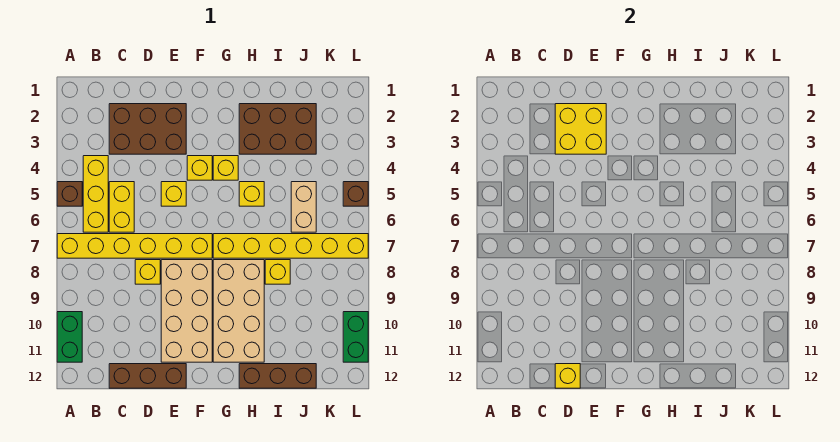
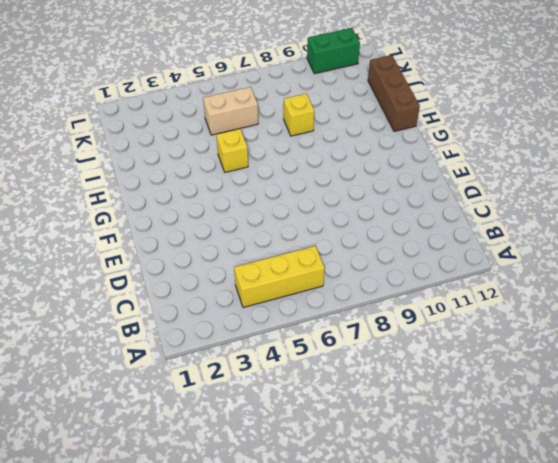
none -> brown brick A5 level 1
none -> yellow brick A7:F7 level 1
none -> green brick A10:A11 level 1

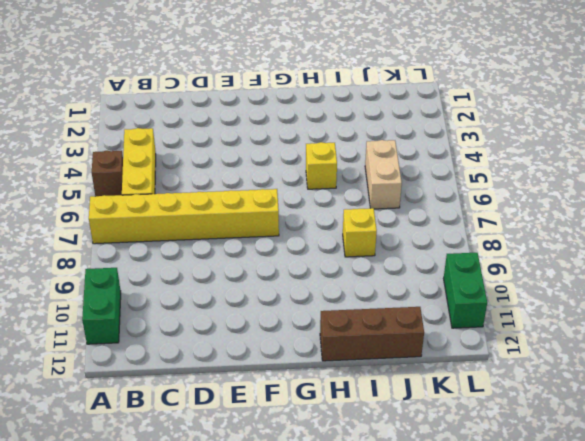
none -> brown brick C2:E3 level 1
none -> yellow brick C5:C6 level 1
none -> brown brick C12:E12 level 1

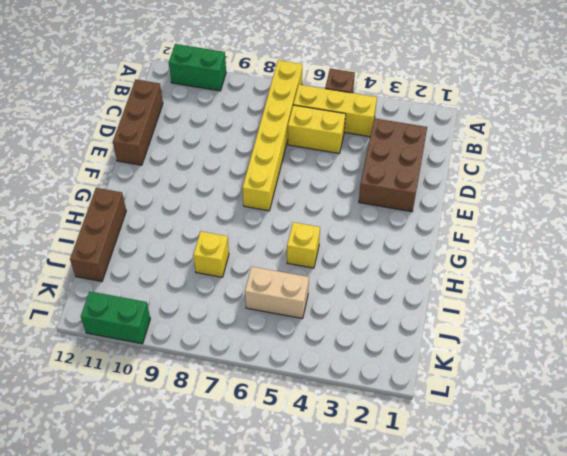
none -> yellow brick D8 level 1
none -> yellow brick E5 level 1
none -> tan brick E8:F11 level 1

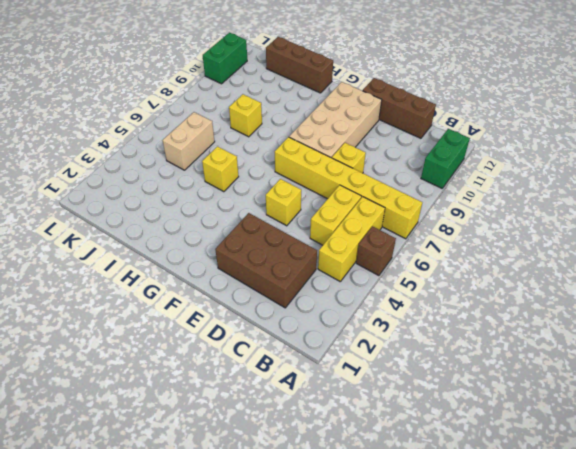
none -> yellow brick F4 level 1
none -> yellow brick G4 level 1
none -> yellow brick G7:L7 level 1

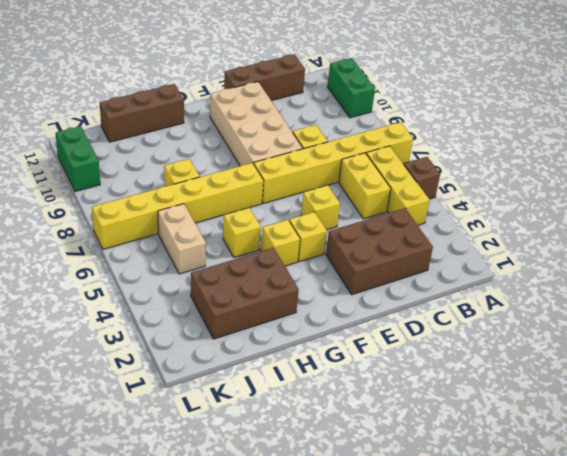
none -> tan brick G8:H11 level 1
none -> brown brick L5 level 1
none -> yellow brick D2:E3 level 2

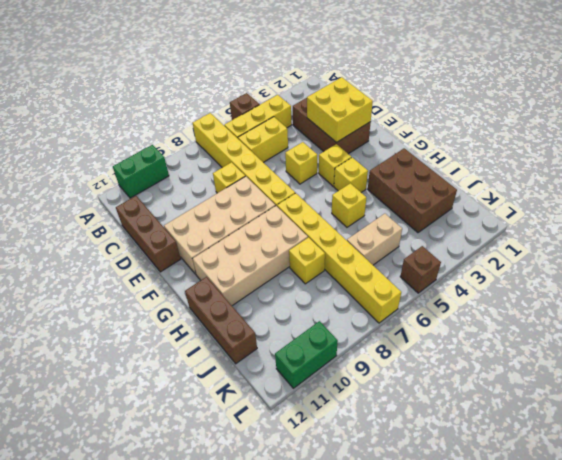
none -> yellow brick D12 level 2

